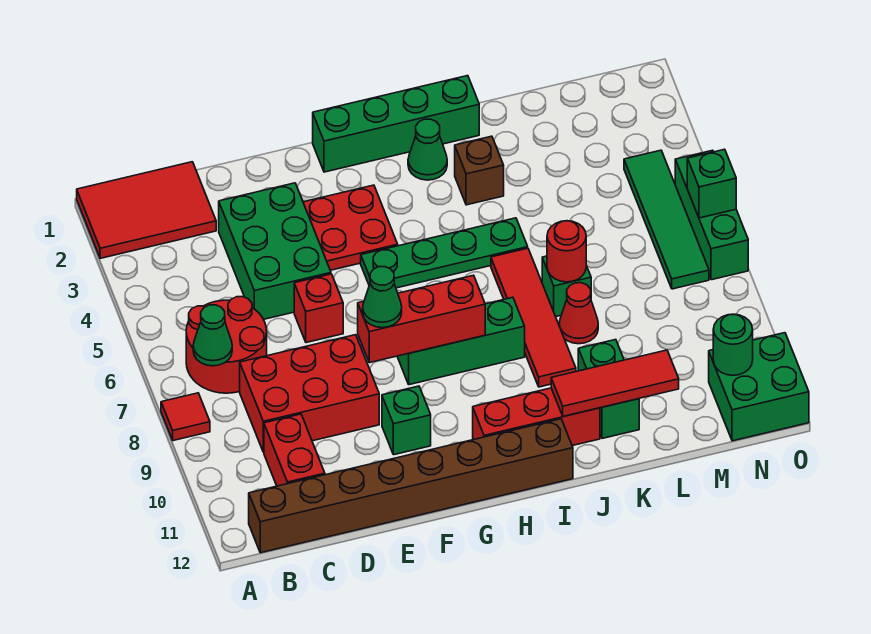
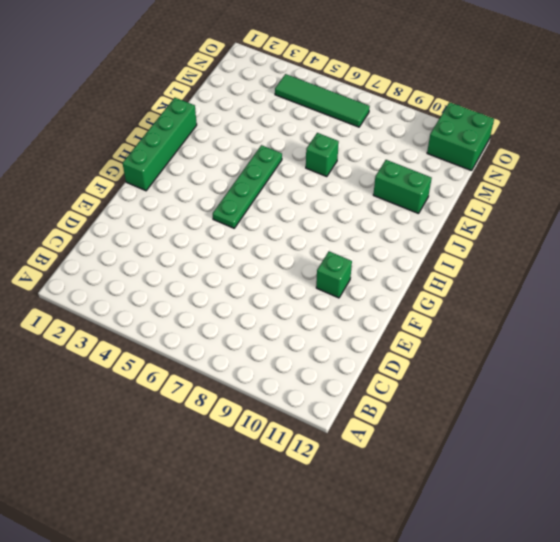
none -> red tile A1:C2 level 1
none -> red tile A8 level 1
none -> red round brick B6:C7 level 1
none -> brown brick B12:I12 level 1

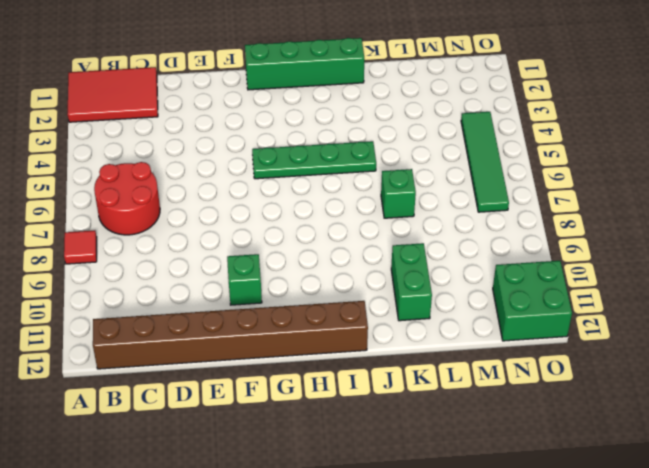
none -> red brick C8:E9 level 1
none -> red brick C10:C11 level 1
none -> green brick D3:E5 level 1
none -> red brick E6 level 1

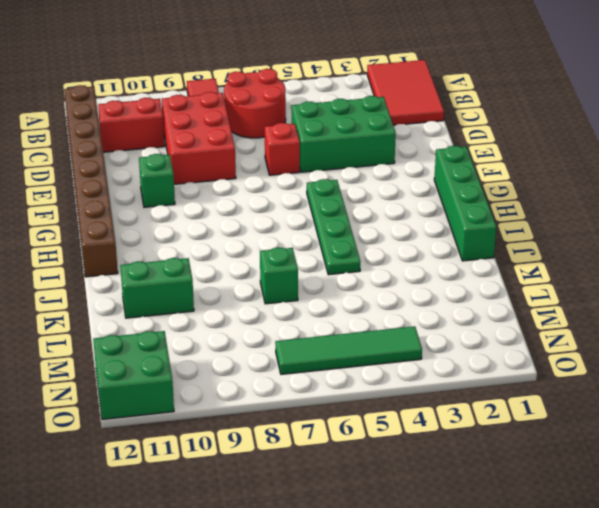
none -> red plate F3:G4 level 1
none -> green brick G8:I8 level 1
none -> red brick H11:J11 level 1
none -> green cone I2 level 1

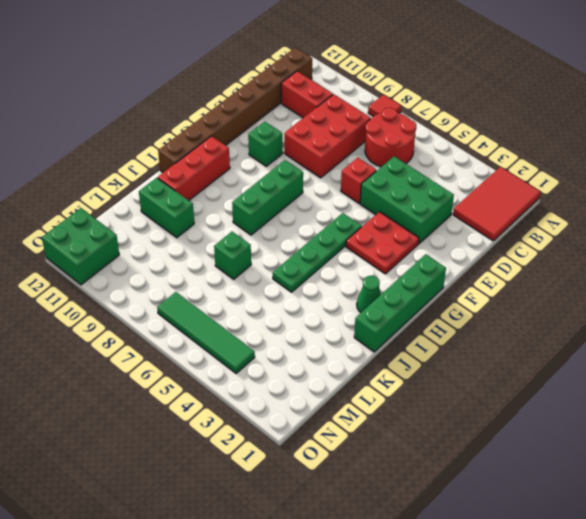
none -> brown brick J3 level 1
none -> red tile J6:J9 level 1
none -> red cone K8 level 1
none -> green brick O5:O7 level 1

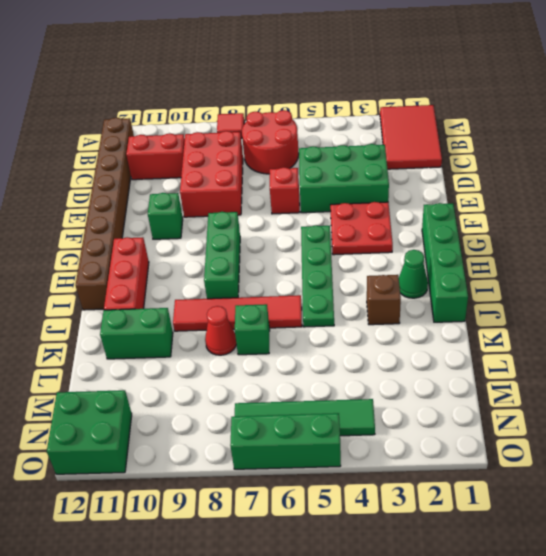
none -> green cone B7 level 2
none -> red brick F8:H8 level 2
none -> red tile J11:L11 level 2
none -> red round brick K7 level 2

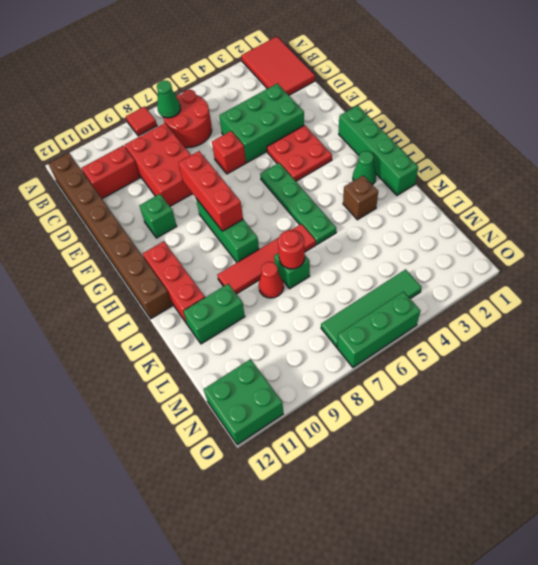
none -> red tile J11:L11 level 2
none -> green round brick N11 level 2
none -> green brick O6 level 2
none -> green cone F8 level 3

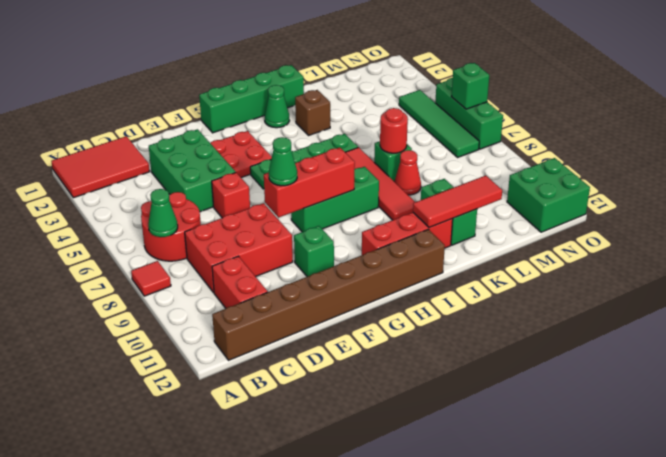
none -> green round brick N11 level 2

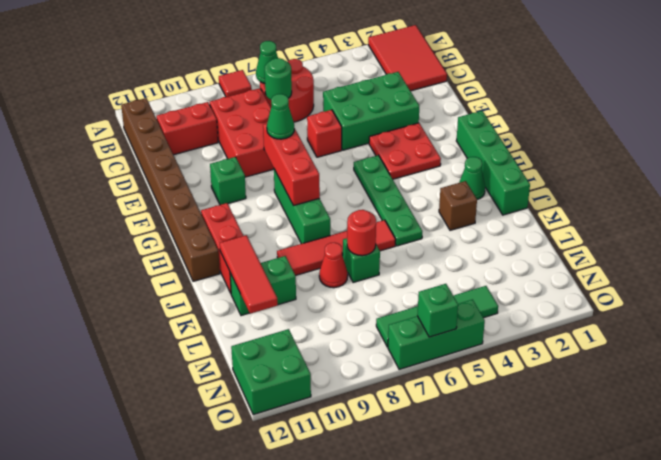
green round brick C7 level 2 -> green round brick N11 level 2

